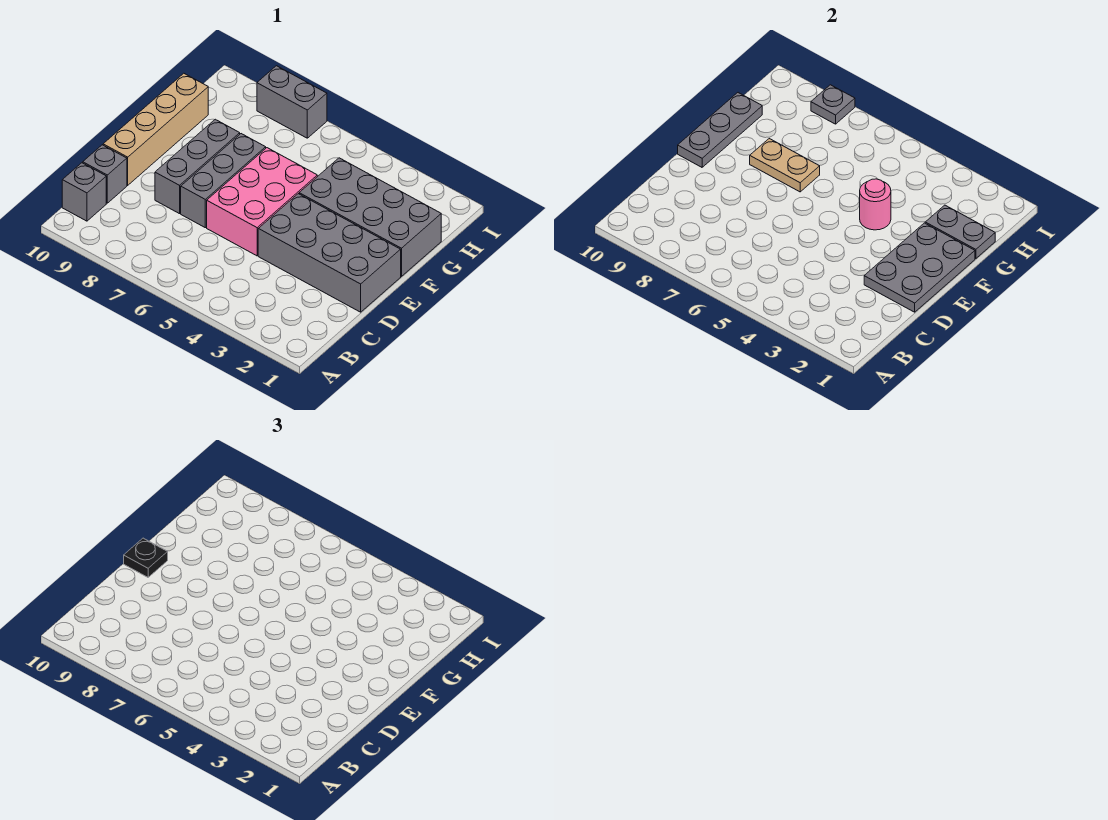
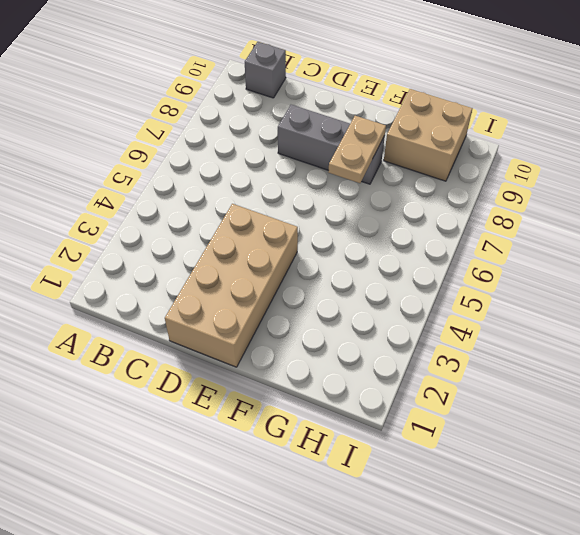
tan brick D1:E4 level 1 -> grey brick D1:E4 level 1
tan brick G9:H10 level 1 -> tan brick D10:G10 level 1
none -> grey brick C10 level 1
none -> pink brick D5:F6 level 1
none -> grey brick D7:F7 level 1

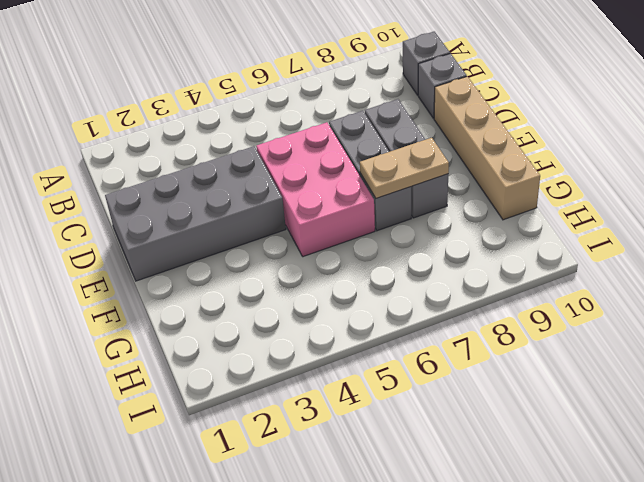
none -> grey brick F1:G4 level 1
none -> grey brick I7:I8 level 1
none -> grey plate D1:F2 level 2

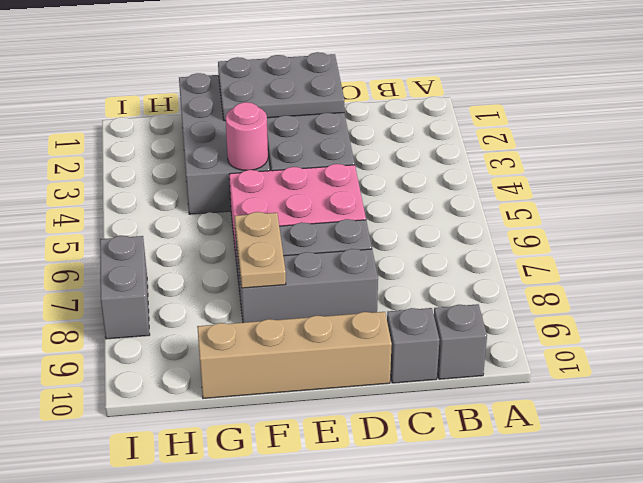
none -> grey plate E10:G10 level 2
none -> grey plate G1:G2 level 2
none -> grey plate I8 level 2

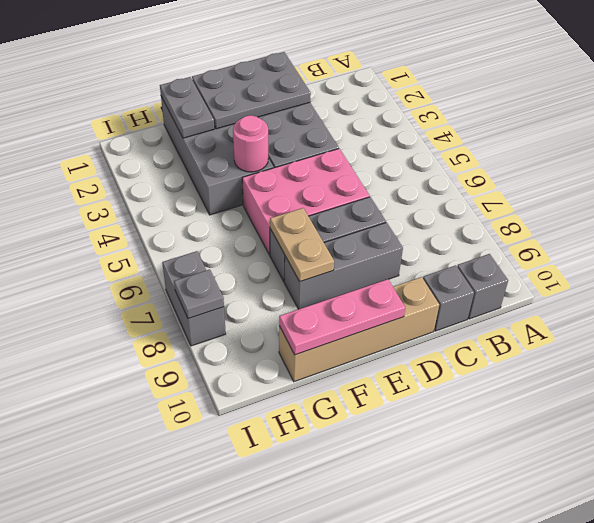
pink plate E10:G10 level 2 -> grey plate E10:G10 level 2
none -> black plate E10 level 3

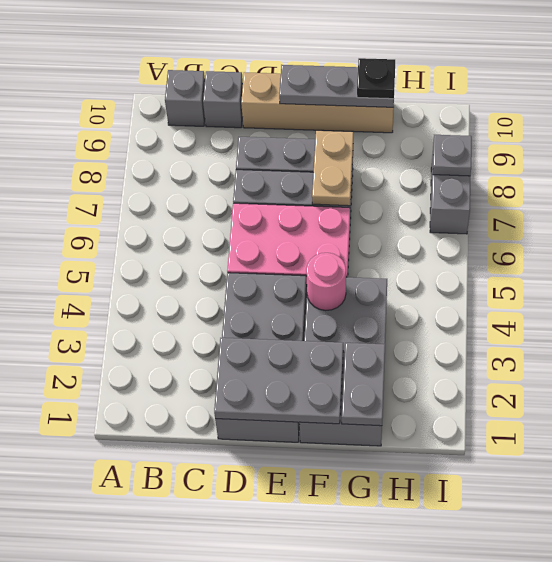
black plate G10 level 3 -> black plate E10 level 3

